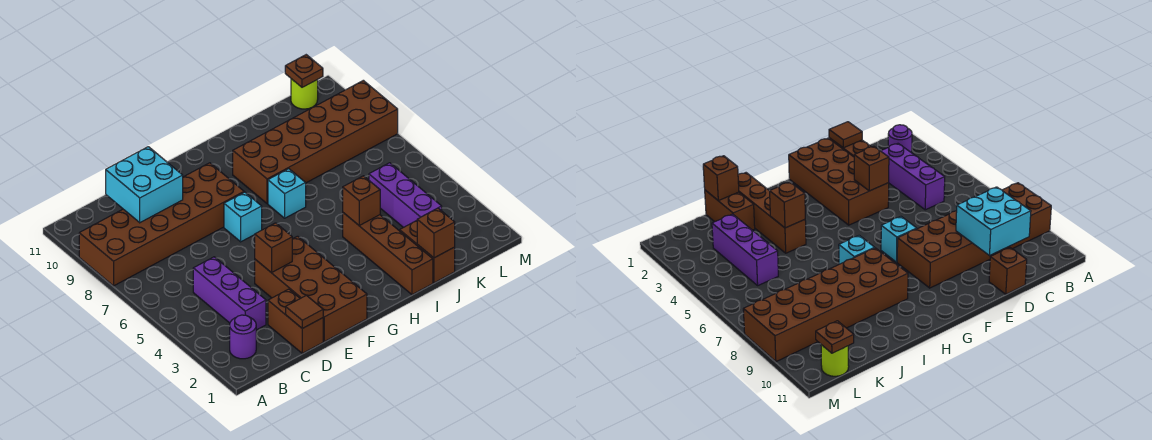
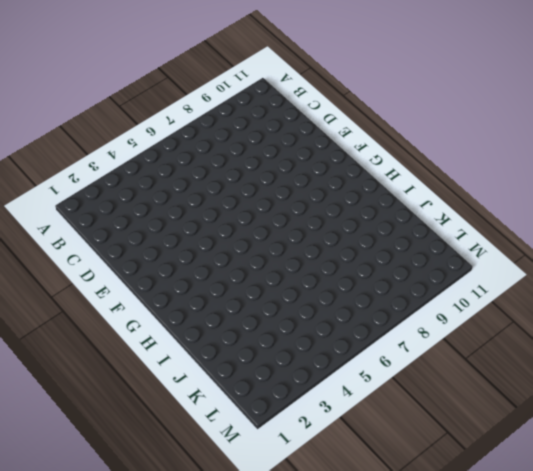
none -> brown brick A8:F9 level 1
none -> purple round brick B2 level 1
none -> purple brick C3:C5 level 1

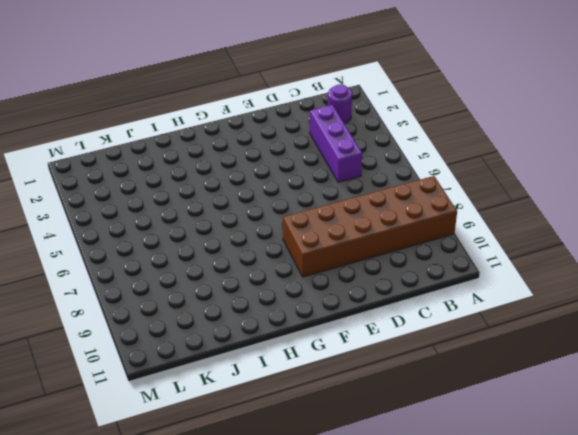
none -> brown brick D1:D2 level 1
none -> brown brick D11 level 1
none -> brown brick E1:F4 level 1

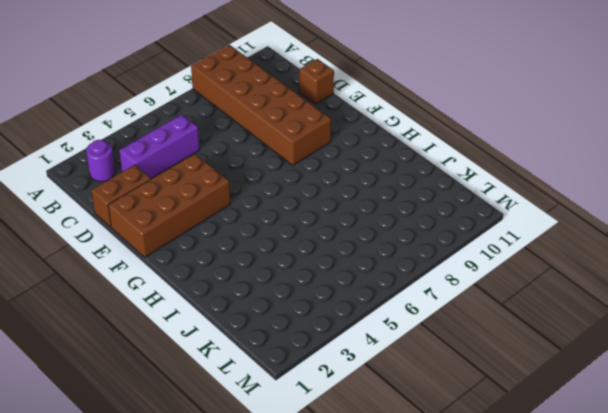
none -> cyan brick F7 level 1
none -> cyan brick H7 level 1
none -> brown brick H8:M9 level 1

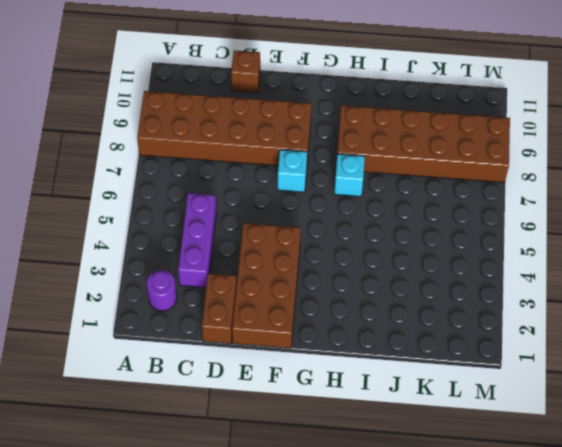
none -> brown brick I1:I4 level 1
none -> brown brick J1:J2 level 1
none -> purple brick K3:K5 level 1

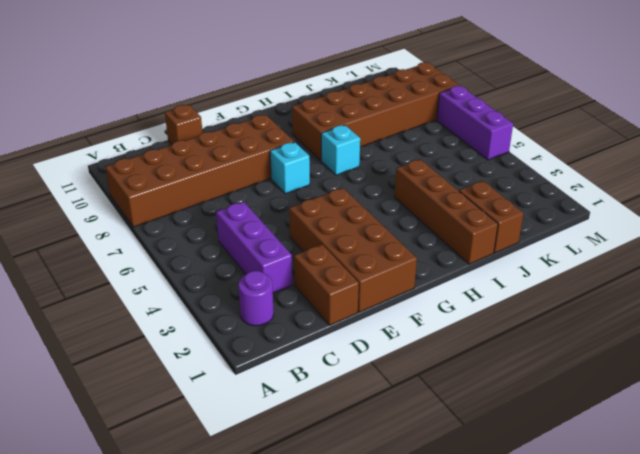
purple brick M5:M7 level 1 -> purple brick K3:K5 level 1
none -> lime round brick L11 level 1
none -> cyan brick C9:D10 level 2
none -> brown tile D1 level 2

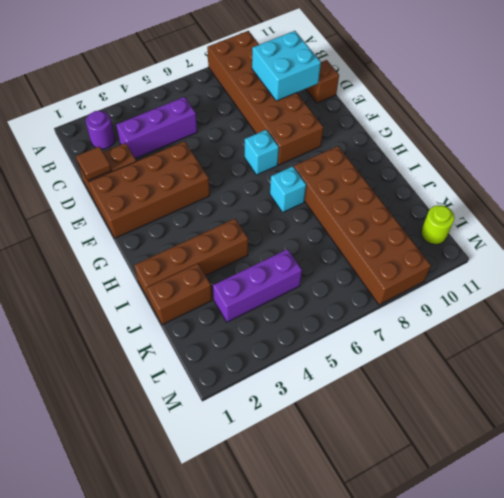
none -> brown brick E4 level 2
none -> brown brick I4 level 2
none -> brown brick J1 level 2

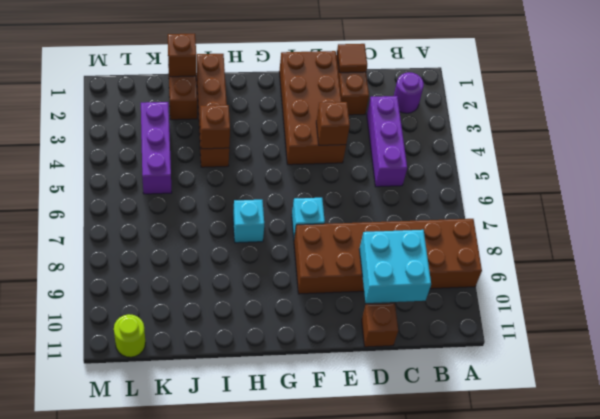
none -> brown brick H8:M9 level 1
none -> brown plate L11 level 2

